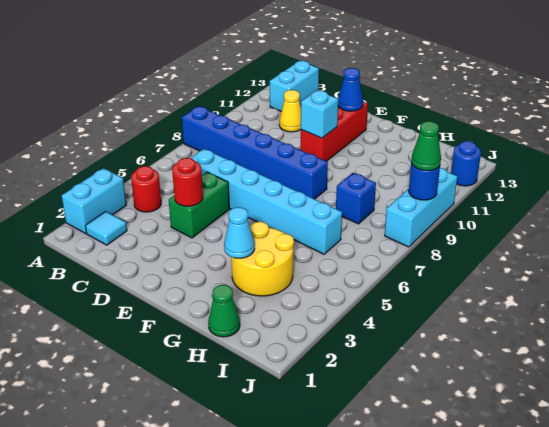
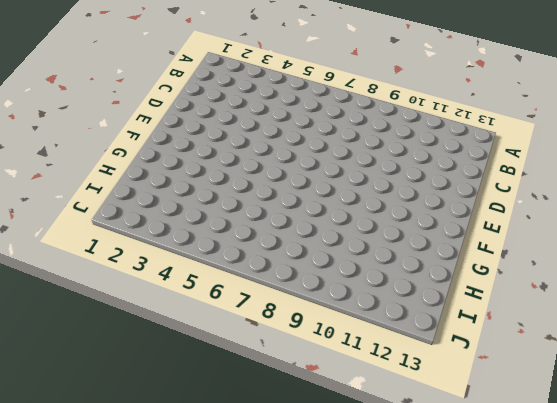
none -> cyan brick A2:A3 level 1
none -> blue brick A8:F8 level 1
none -> cyan tile B2 level 1

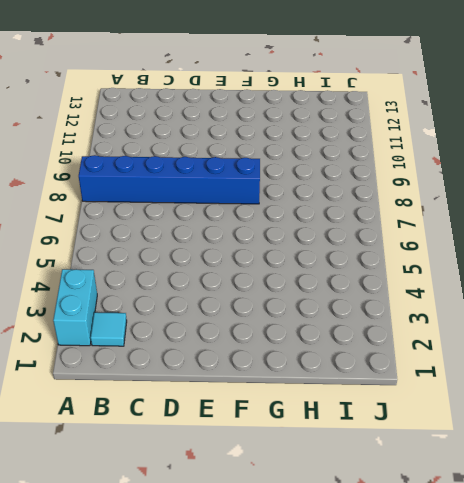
none -> red round brick B4 level 1
none -> cyan brick B12:B13 level 1
none -> cyan brick C6:H6 level 1

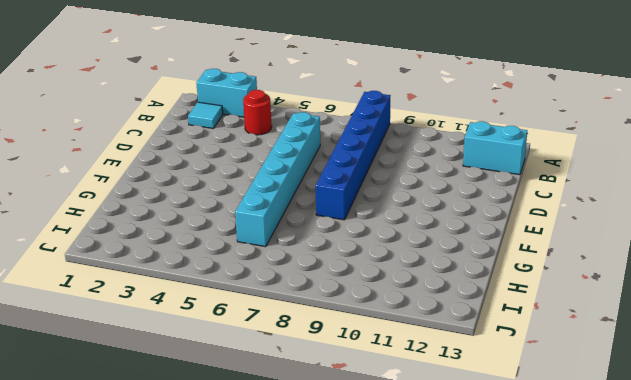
none -> yellow cone C11 level 1
none -> green brick D4:D5 level 1
none -> red brick E10:E12 level 1

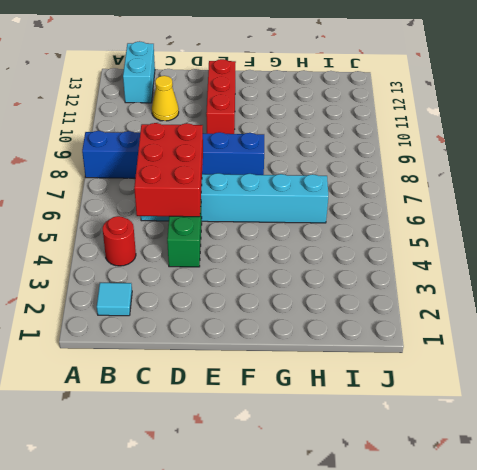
red brick C5:D7 level 2 -> none
none -> cyan brick A2:A3 level 1
none -> yellow round brick G3:H4 level 1
none -> green cone H1 level 1

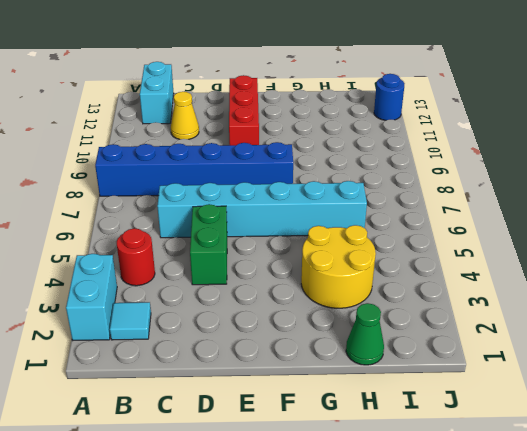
none -> blue brick H8 level 1
none -> cyan brick J8:J10 level 1
none -> red round brick D4 level 2

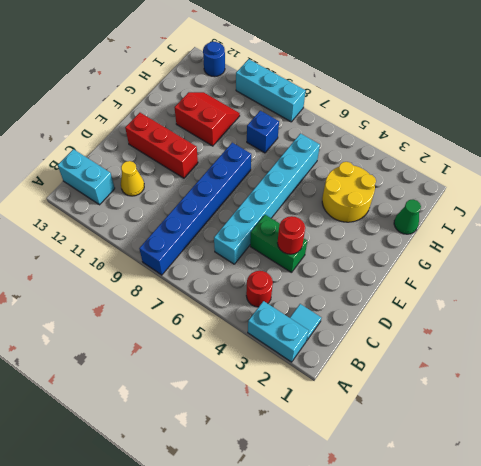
red slope G10:H11 level 1 top G -> none
none -> cyan brick E10 level 2
none -> blue cone E12 level 2
none -> cyan cone G3 level 2

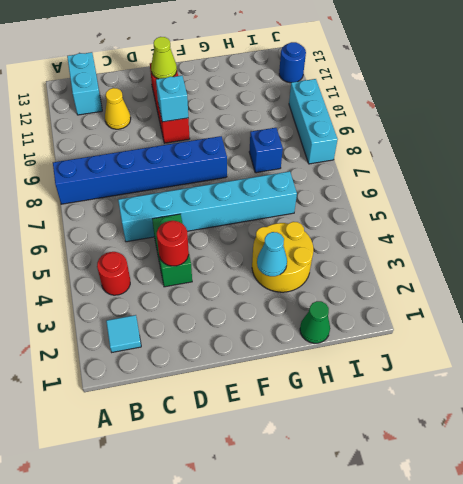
lime cone E12 level 2 -> blue cone E12 level 2
none -> cyan brick A2:A3 level 1
none -> blue round brick J9 level 2
none -> green cone J9 level 3

